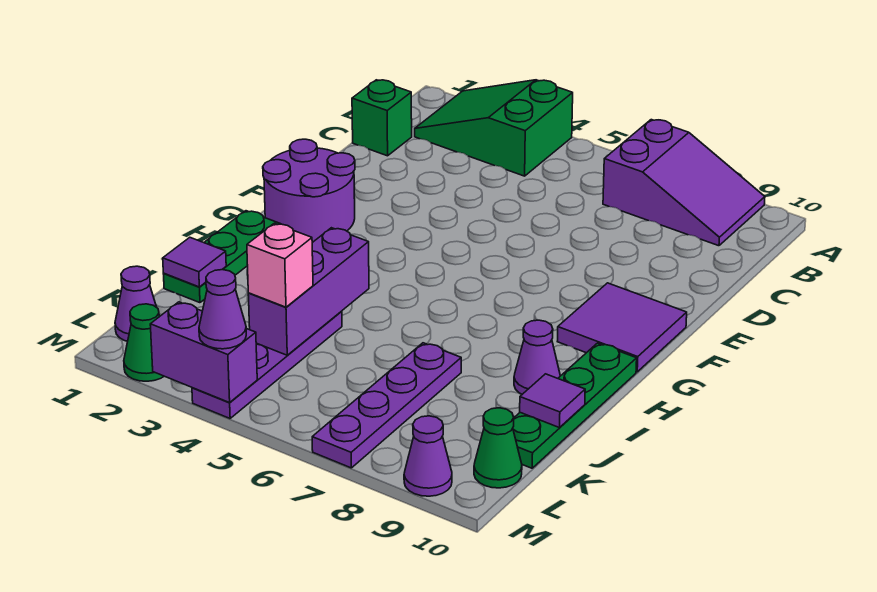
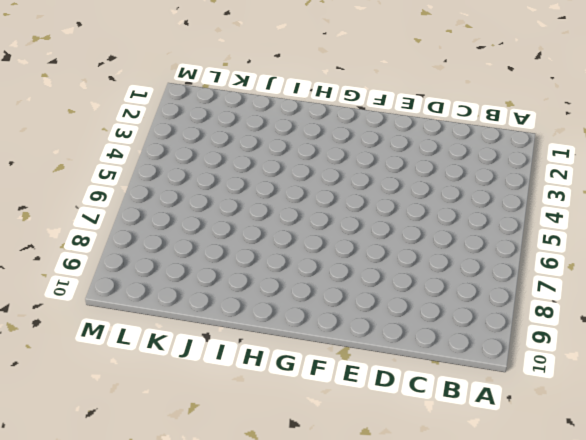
none -> green slope A2:B4 level 1 top 4
none -> purple slope A7:B9 level 1 top 7
none -> green brick C1 level 1

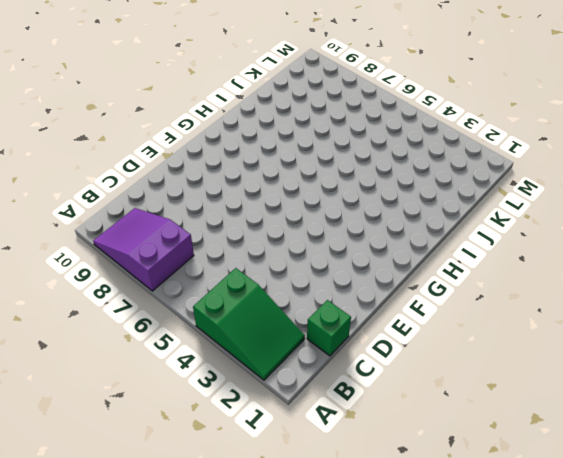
none -> purple round brick F1:G2 level 1
none -> purple tile F9:G10 level 1
none -> green plate H1:J1 level 1

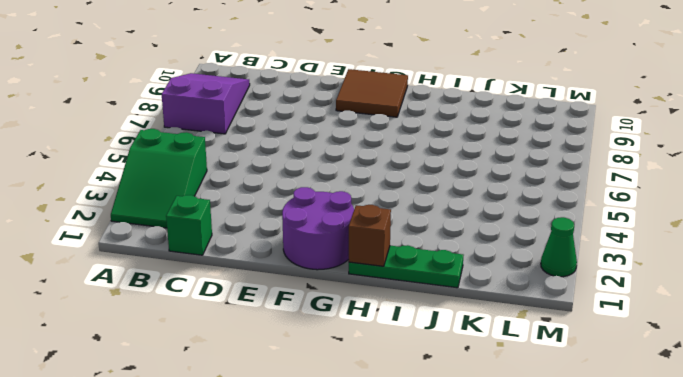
brown tile F9:G10 level 1 -> purple tile F9:G10 level 1
brown brick H1 level 2 -> none
none -> green plate H10:K10 level 1
none -> purple cone I9 level 1
none -> purple plate J4:M4 level 1

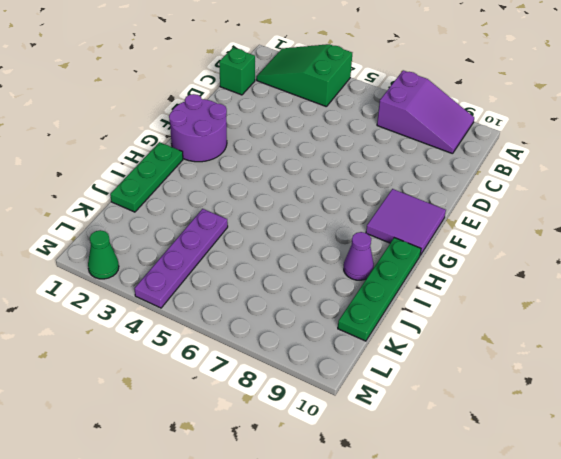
none -> purple plate J7:M7 level 1
none -> purple cone L1 level 1
none -> green cone L10 level 1

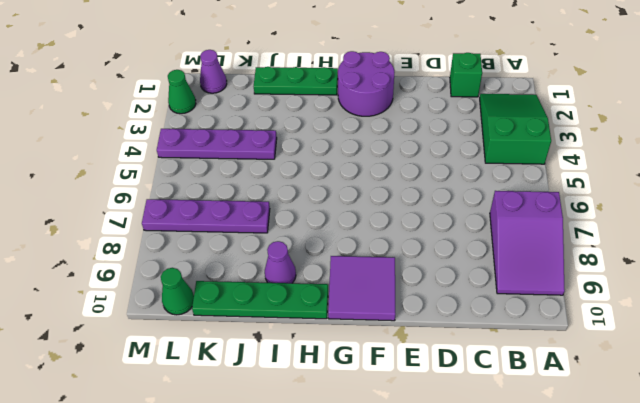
none -> purple cone M9 level 1
none -> purple brick I4:K4 level 2
none -> purple tile J1 level 2

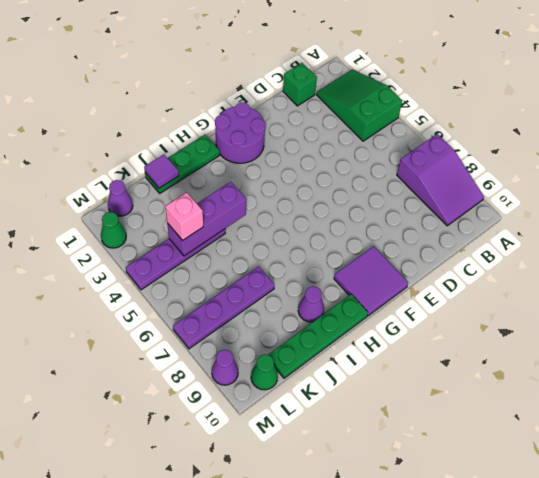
none -> purple tile J10 level 2
none -> purple brick M3:M4 level 2
none -> purple cone M4 level 3

